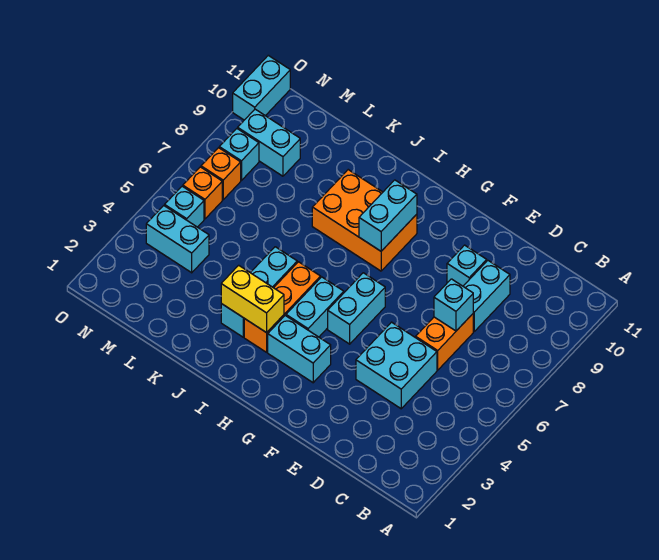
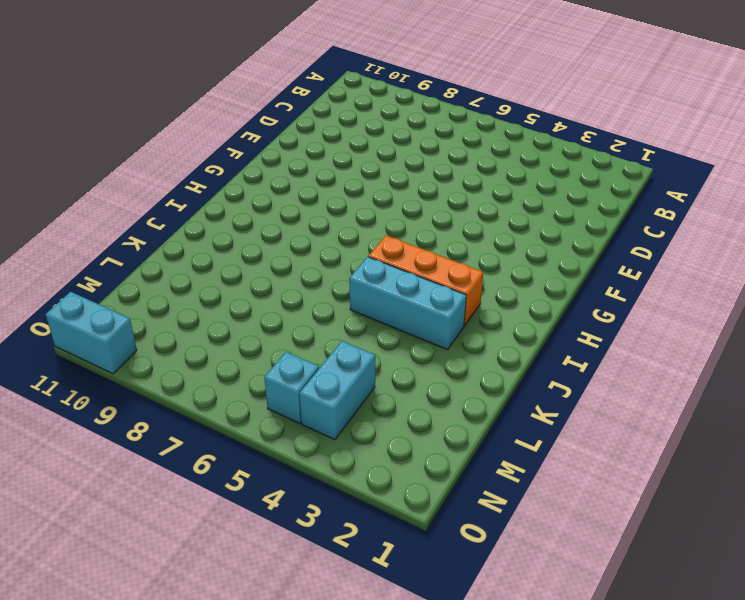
none -> cyan brick D4:E5 level 1
none -> orange brick D6:D7 level 1
none -> cyan brick D8:D9 level 1

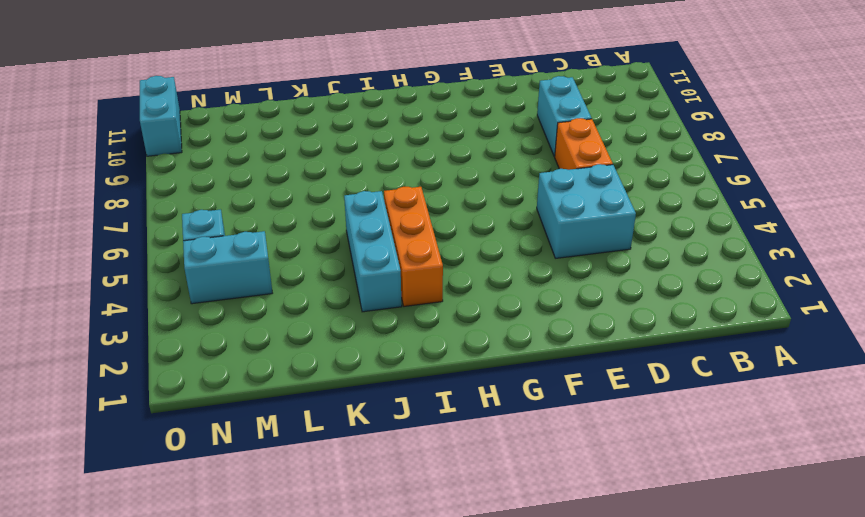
none -> cyan brick E9 level 1
none -> cyan brick G3:H3 level 1
none -> cyan brick G5:G6 level 1

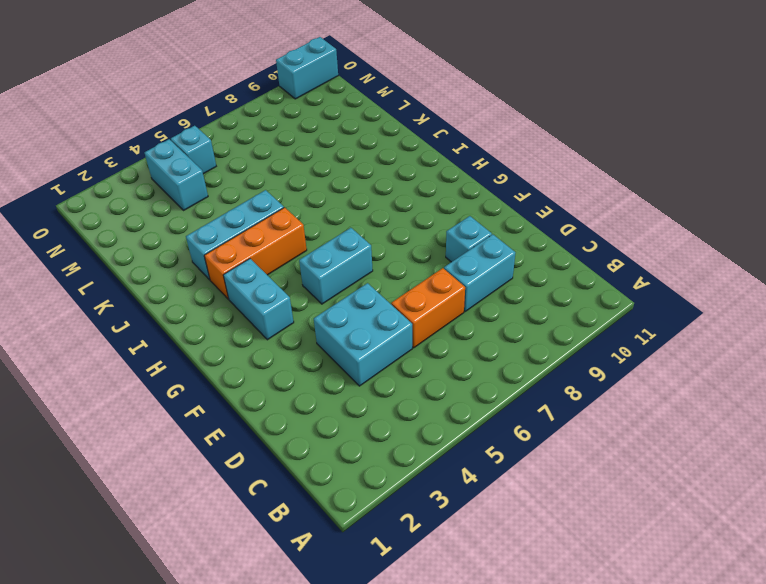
none -> cyan brick H4:H5 level 1
none -> orange brick H8:J9 level 1
none -> cyan brick M9:N9 level 1

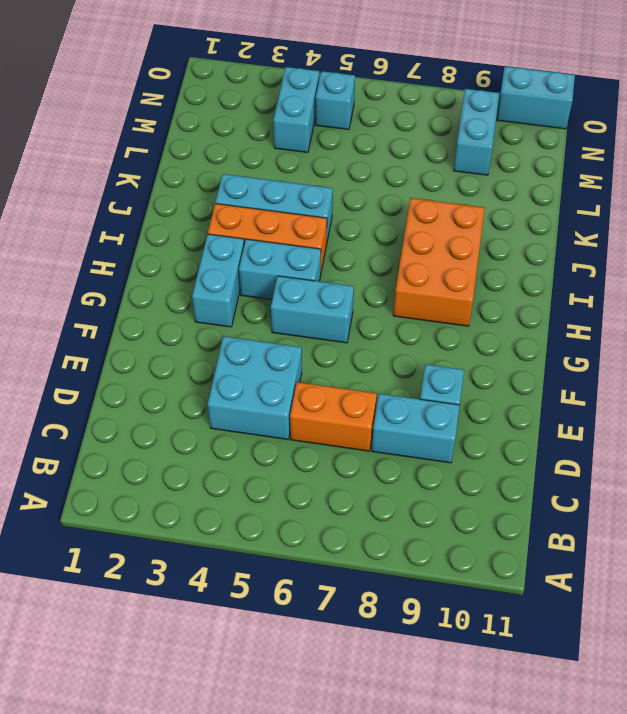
none -> orange brick N6 level 1
none -> orange brick N7 level 1
none -> cyan brick N8 level 1

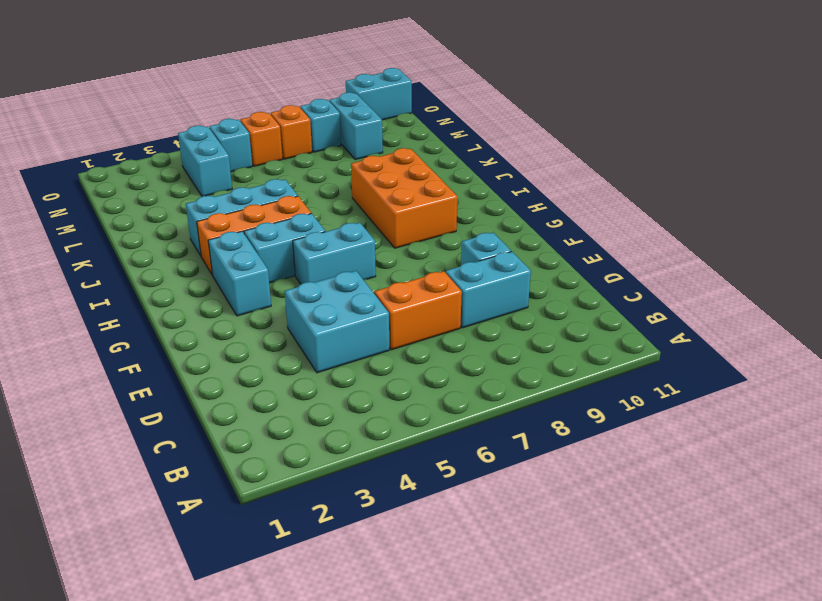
none -> cyan brick D7 level 2
none -> cyan brick H8:H9 level 2
none -> yellow brick I3:J3 level 2

